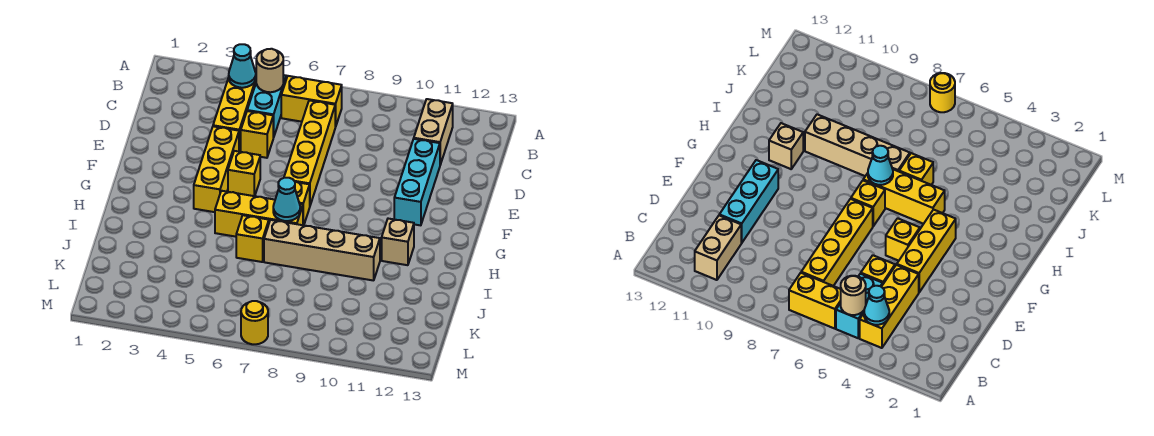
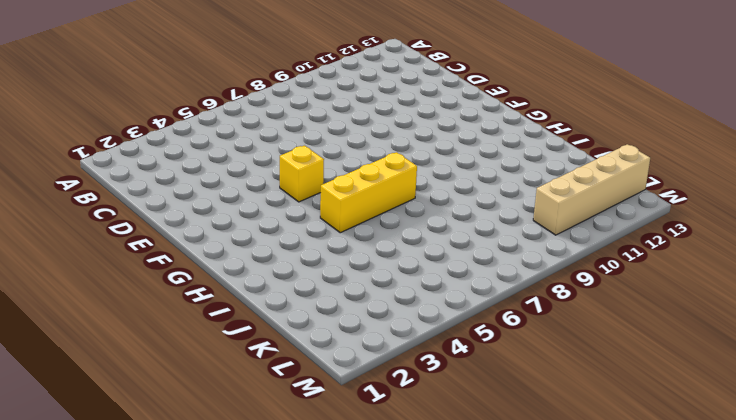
tan brick L10:L13 level 1 -> tan brick I7:I10 level 1
none -> yellow brick B4:D4 level 1
none -> cyan brick B5:C5 level 1
none -> yellow brick B6:B7 level 1

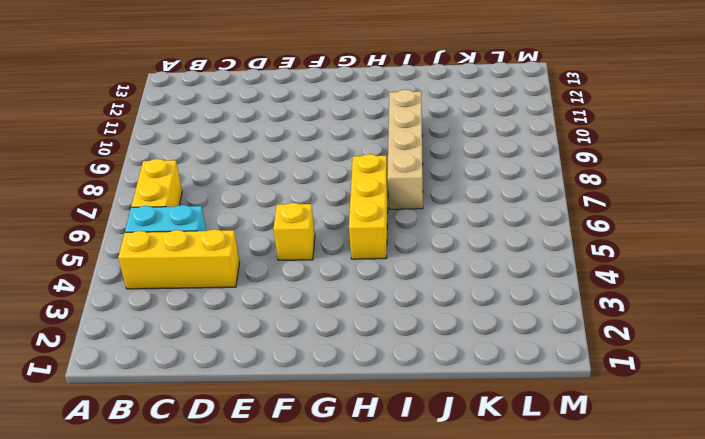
none -> tan brick B11:C11 level 1
none -> yellow brick C7:F7 level 1
none -> yellow brick D5 level 1

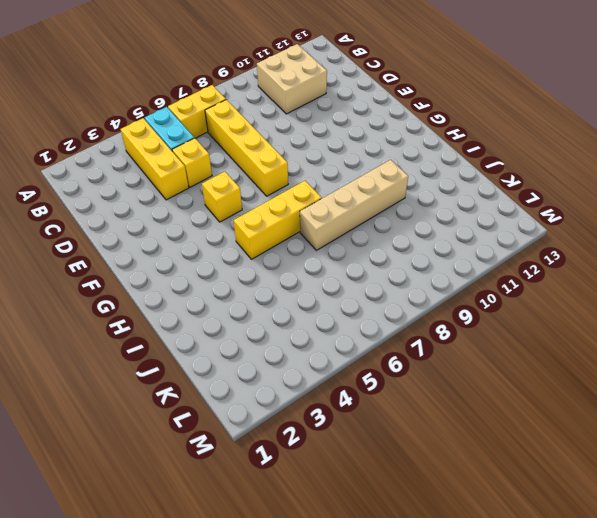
tan brick B10:C11 level 1 -> tan brick B11:C11 level 1
none -> cyan brick D11:F11 level 1
none -> yellow brick E4:G4 level 1
none -> yellow brick G7 level 1

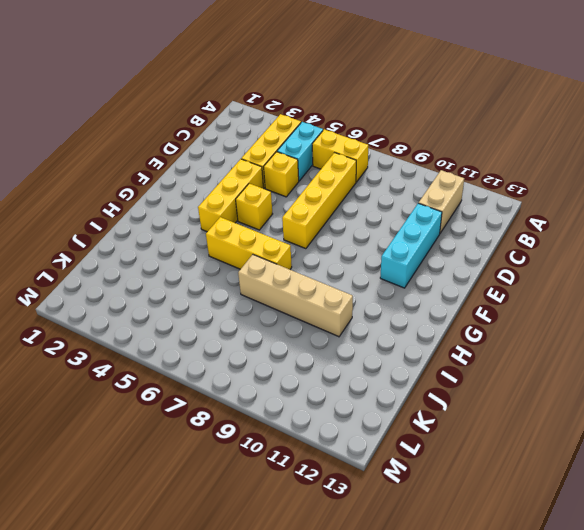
none -> yellow brick G7 level 1
none -> tan brick H11 level 1
none -> yellow brick I6 level 1

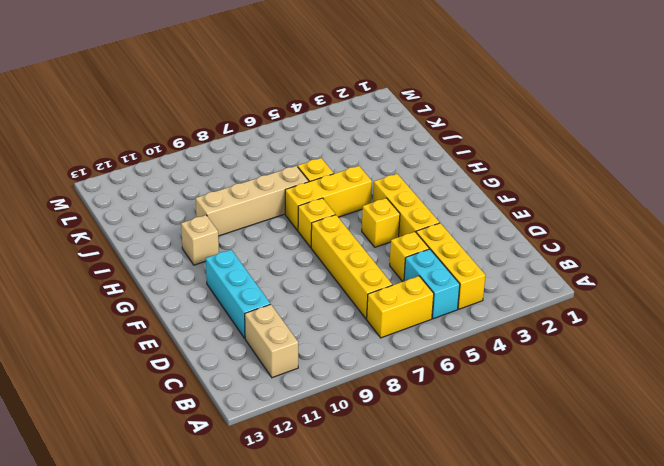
none -> yellow round brick M7 level 1
none -> cyan cone B4 level 2
none -> tan round brick B5 level 2

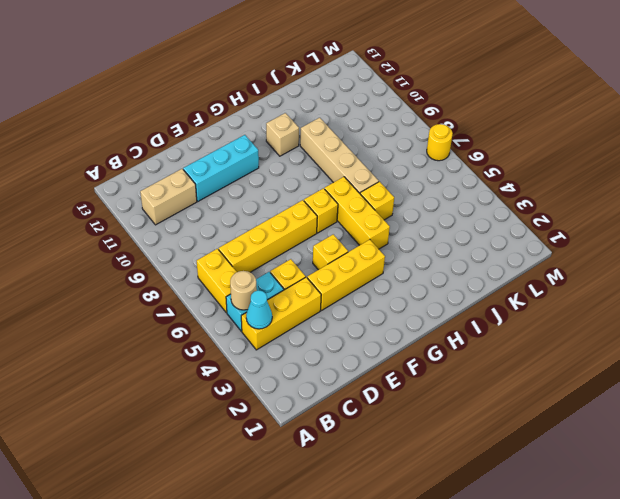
none -> cyan cone H7 level 2

